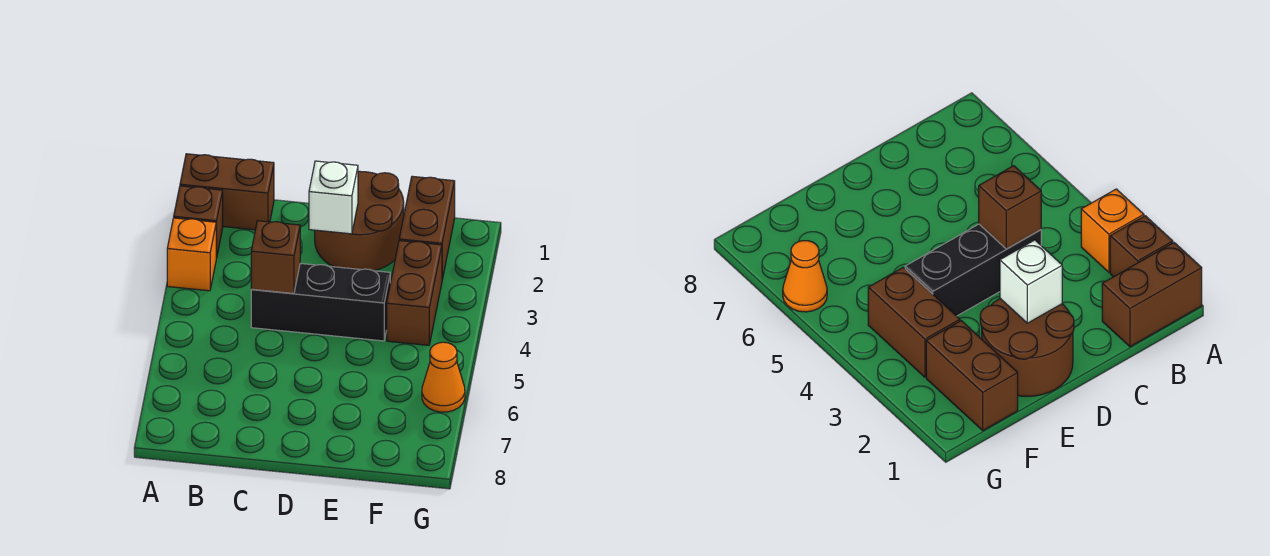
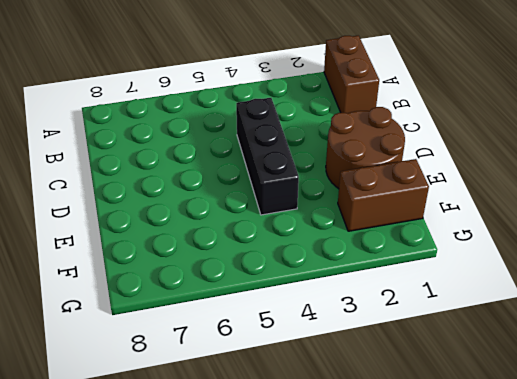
none -> brown brick A2 level 1
none -> orange brick A3 level 1

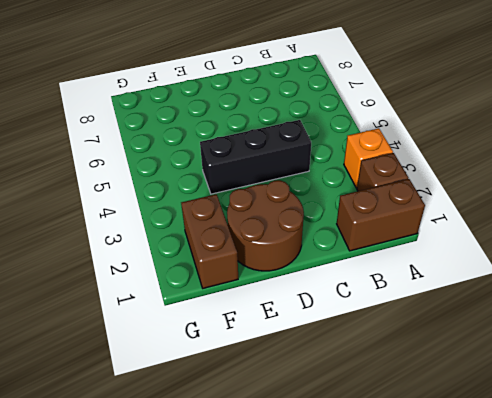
none -> brown brick F3:F4 level 1
none -> orange cone G6 level 1

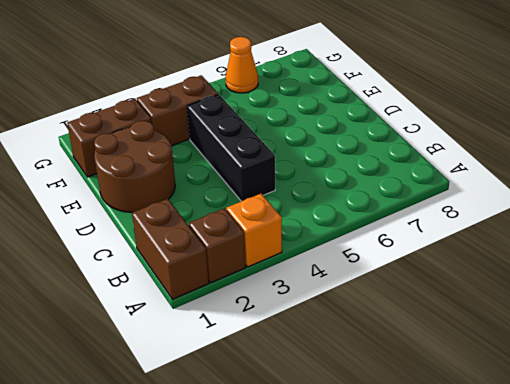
none -> brown brick C4 level 2
none -> white brick D2 level 2

